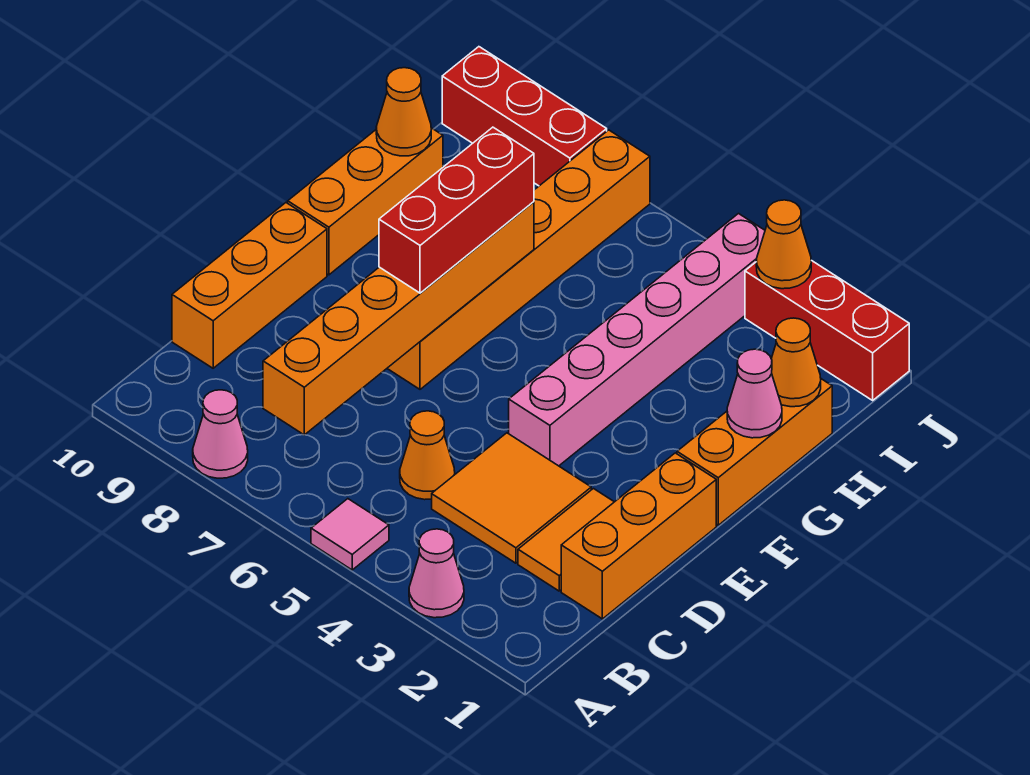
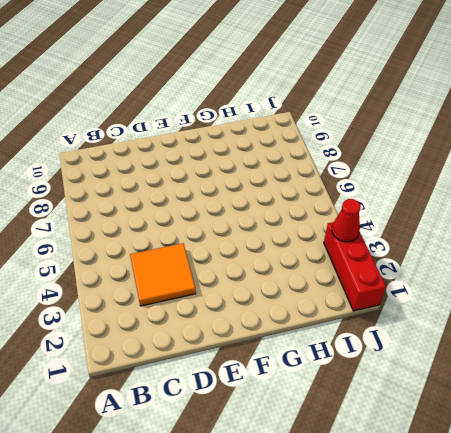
red cone J3 level 2 -> orange cone J3 level 2
none -> pink cone A3 level 1
none -> pink tile A5 level 1
none -> pink cone A8 level 1

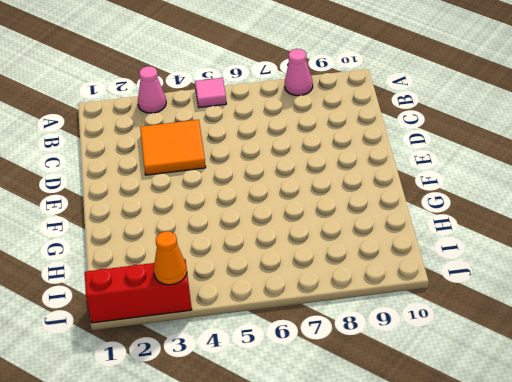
none -> orange brick C1:E1 level 1
none -> orange tile C2:D2 level 1
none -> orange cone C5 level 1

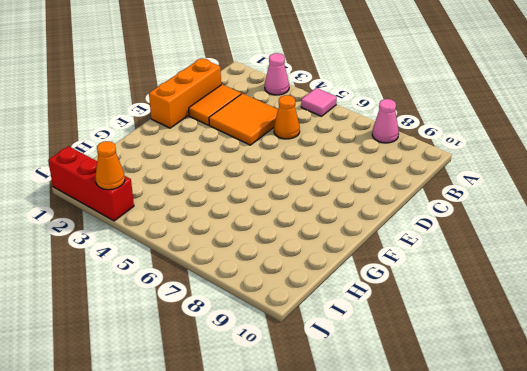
none -> orange brick C10:E10 level 1
none -> pink brick E4:J4 level 1
none -> orange brick E7:J7 level 1

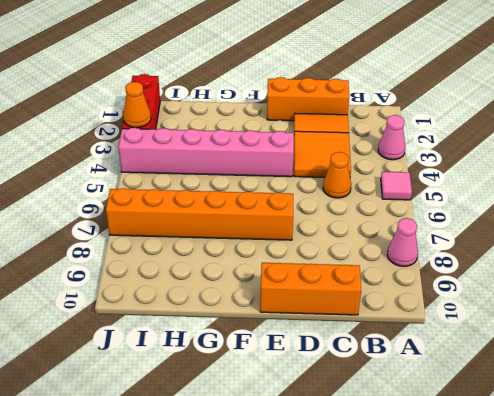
none -> orange brick F1:H1 level 1
none -> orange brick F10:H10 level 1
none -> red brick J8:J10 level 1

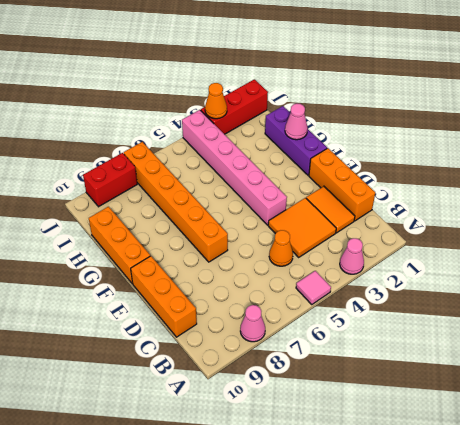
purple brick F1:H1 level 1 -> orange brick F1:H1 level 1
red brick J8:J9 level 1 -> red brick J8:J10 level 1
none -> orange brick B7:G7 level 2
none -> orange cone H1 level 2
none -> orange cone H10 level 2

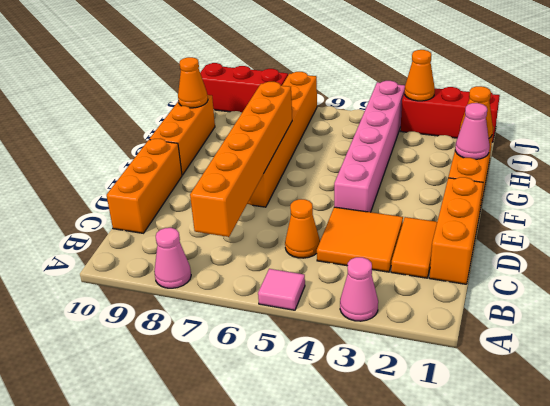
none -> red brick E7:G7 level 3

